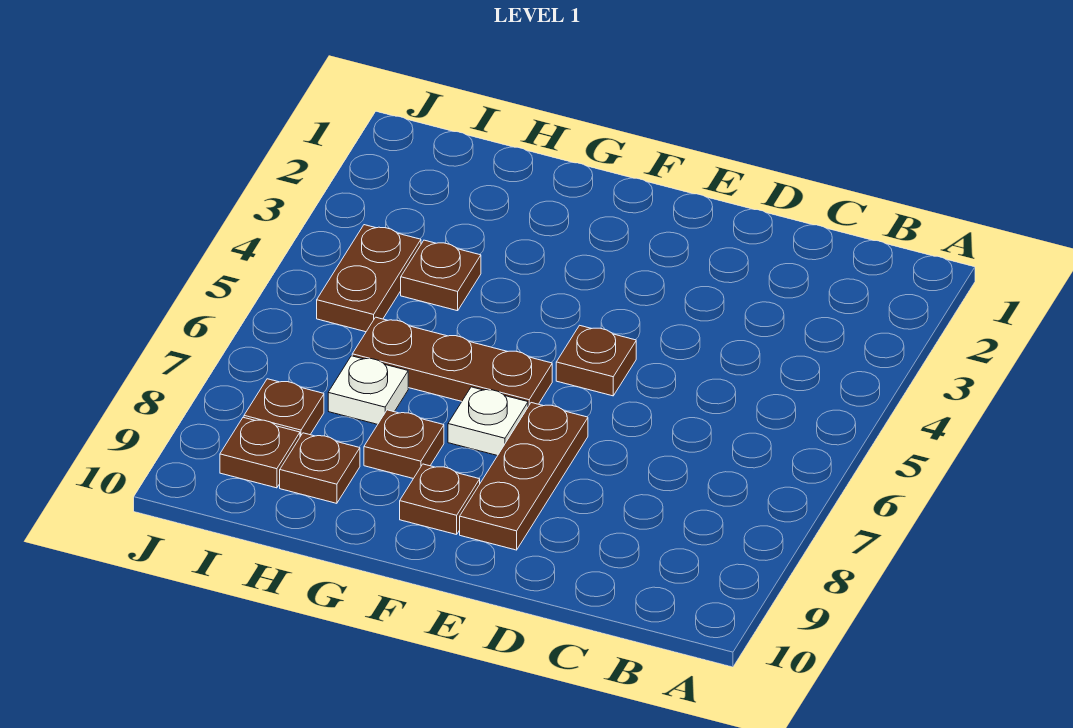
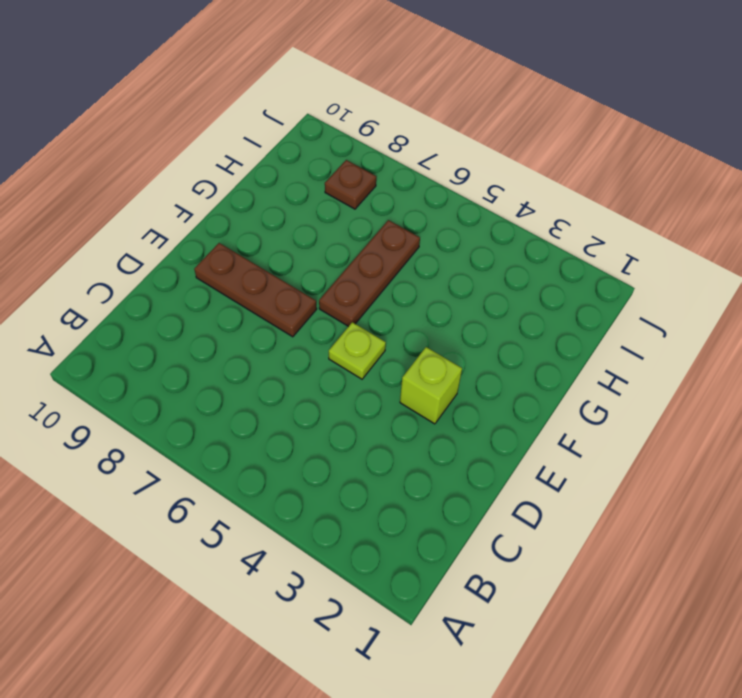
lime brick E3 level 1 -> none
lime plate E5 level 1 -> brown plate E5 level 1
none -> white plate F7 level 1
none -> brown plate F9 level 1
none -> brown plate G8 level 1

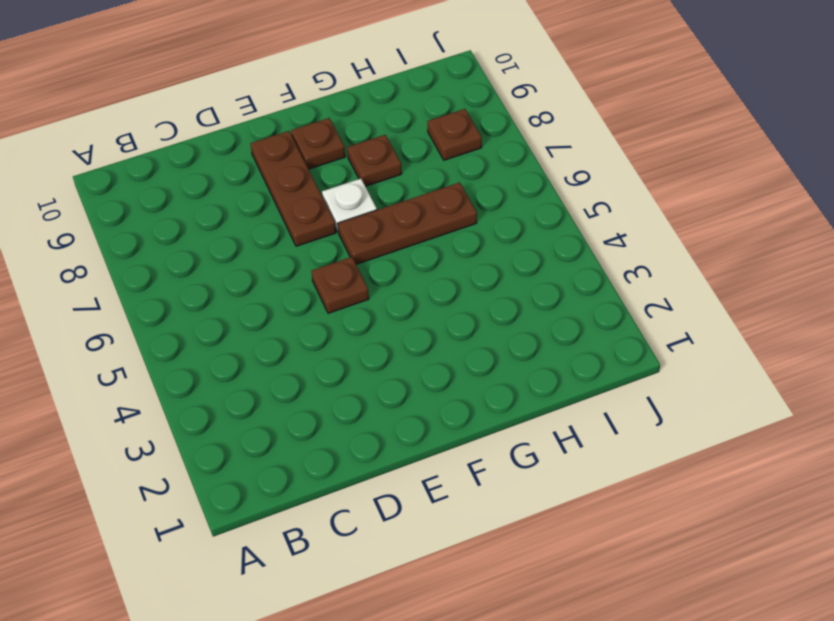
none -> brown plate H4 level 1
none -> white plate H7 level 1
none -> brown plate H9 level 1

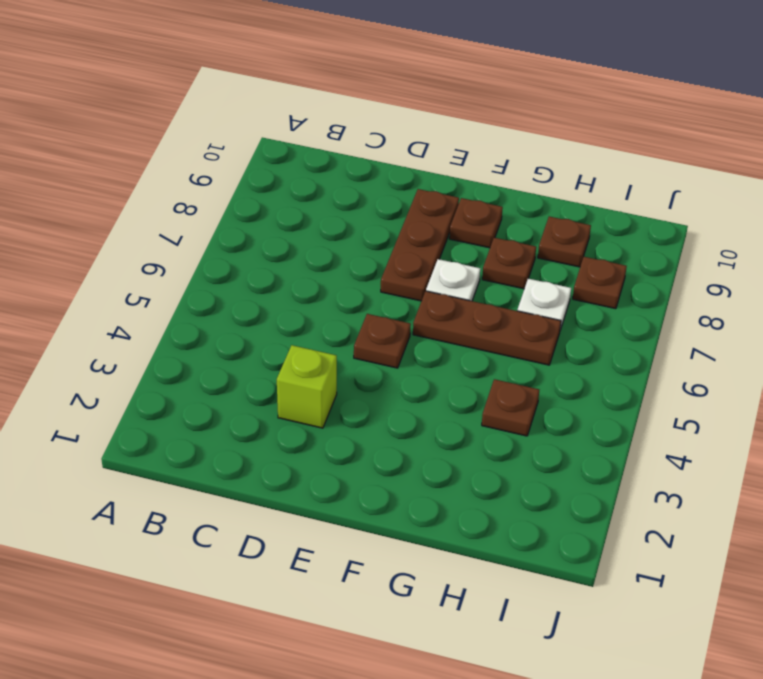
lime brick D3 level 1 -> none
none -> brown plate I4:I5 level 1
none -> brown plate I9 level 1

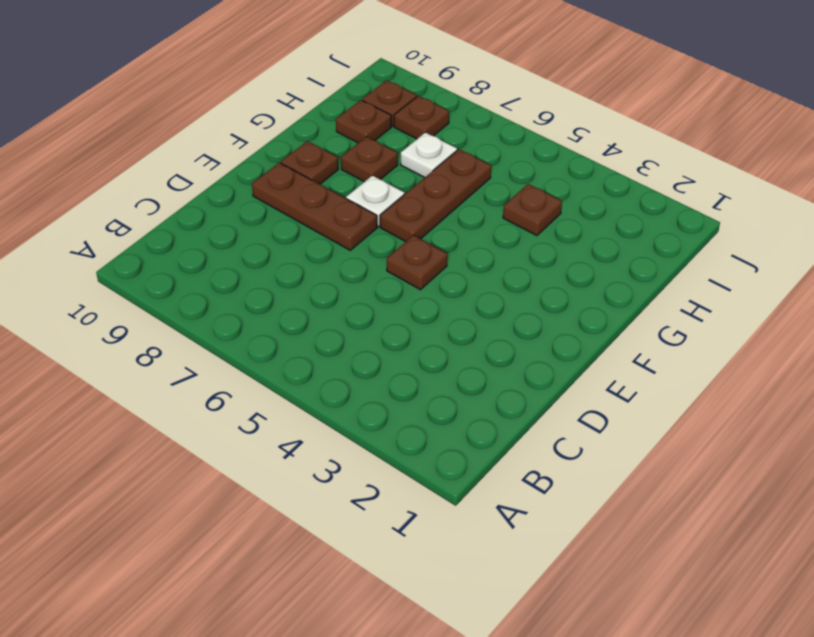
none -> brown plate I4:I5 level 1

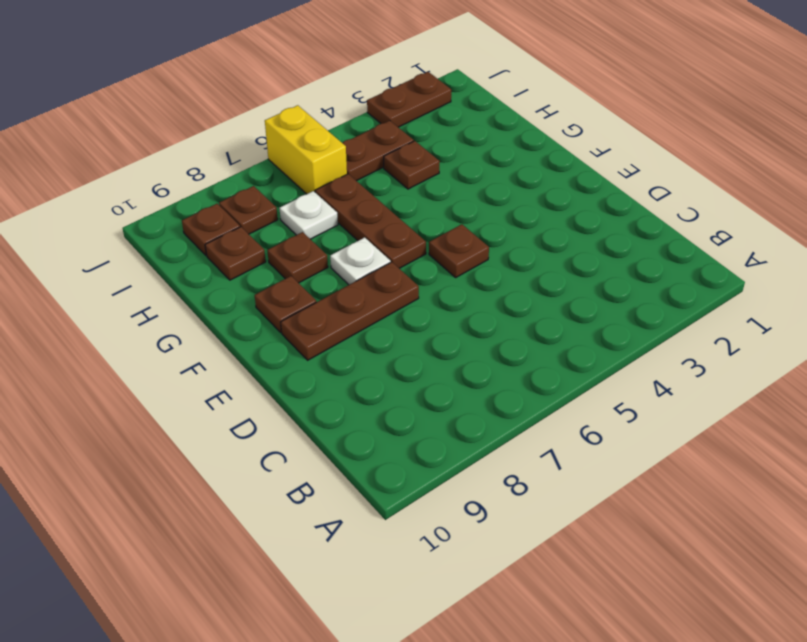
yellow brick I6:J6 level 1 -> none
brown plate J2:J3 level 1 -> none

